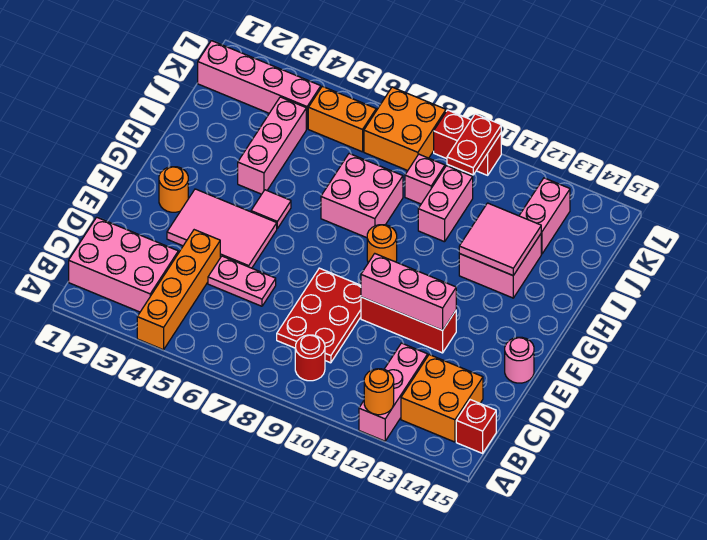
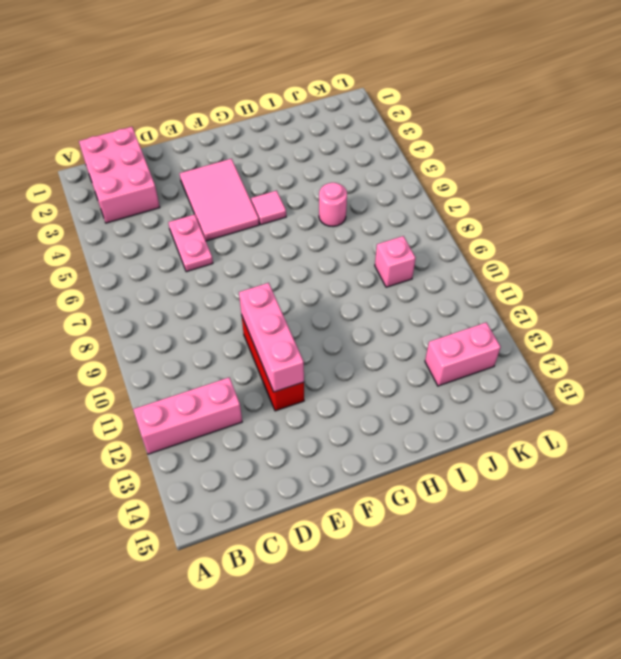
pink round brick I6 level 1 -> pink round brick E15 level 1
none -> orange brick A4:D4 level 1
none -> red round brick B9 level 1
none -> orange brick B13:C14 level 1

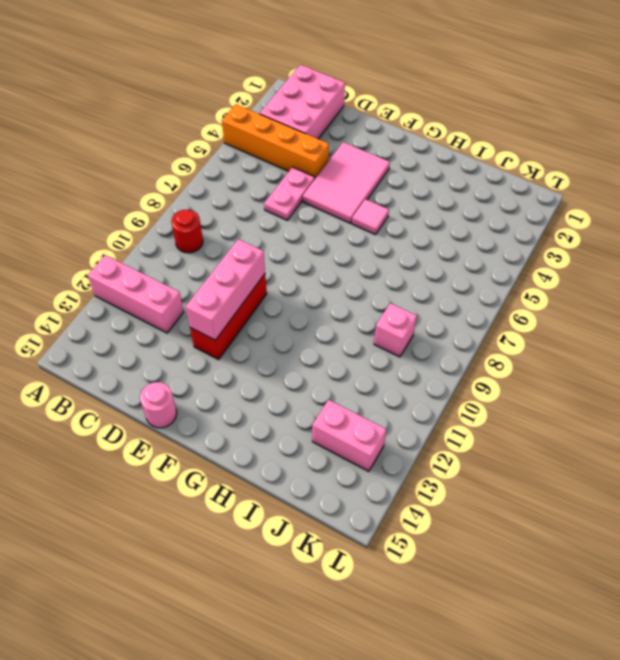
none -> orange brick B13:C14 level 1
none -> red brick B15 level 1
none -> red plate C8:E9 level 1

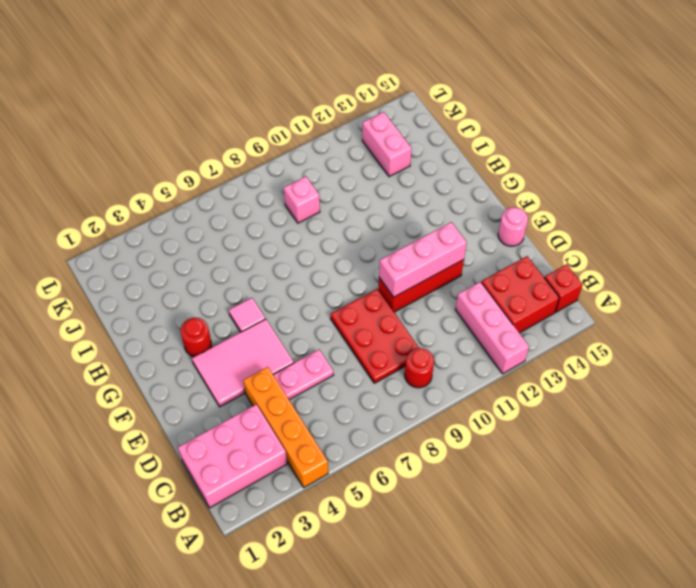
red brick B13:C14 level 1 -> orange brick B13:C14 level 1
red round brick G3 level 1 -> none
none -> orange round brick F2 level 1
none -> orange round brick G9 level 1
none -> pink brick H4:J4 level 1

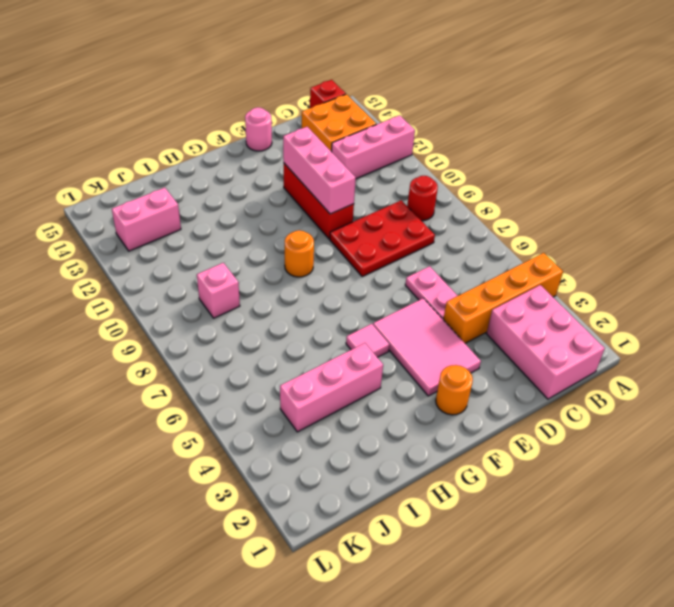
none -> pink brick H7:I8 level 1
none -> pink brick H12:I13 level 1
none -> pink brick I10:J10 level 1

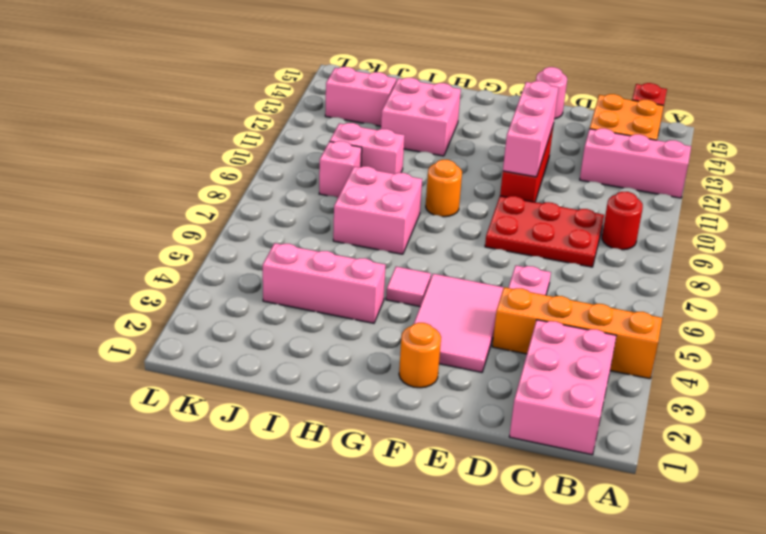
none -> pink brick K1:K4 level 1
none -> orange brick K5:K6 level 1
none -> orange brick K7:L8 level 1

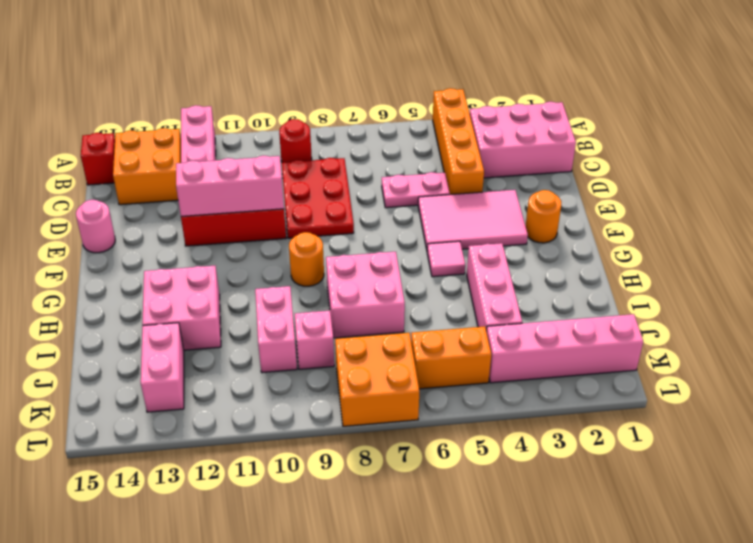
none -> red brick L9:L10 level 1
none -> orange round brick A12 level 2
none -> pink tile H12:I13 level 2

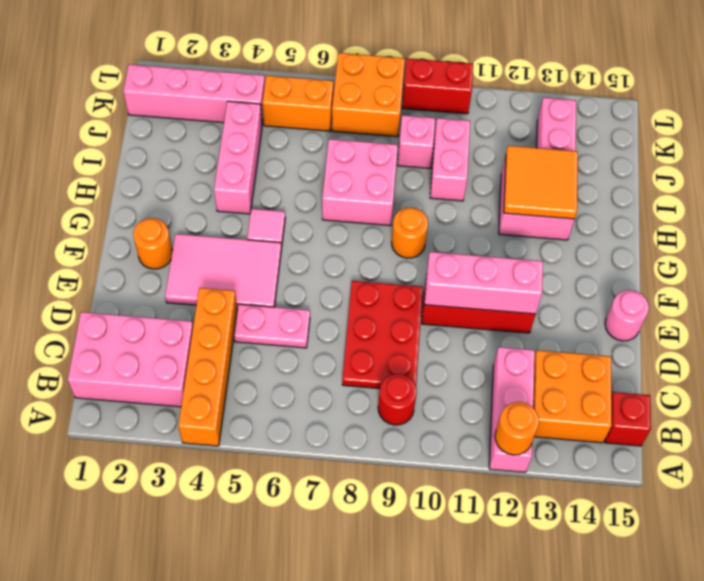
orange tile H12:I13 level 2 -> pink tile H12:I13 level 2
none -> red plate K10:L10 level 2

